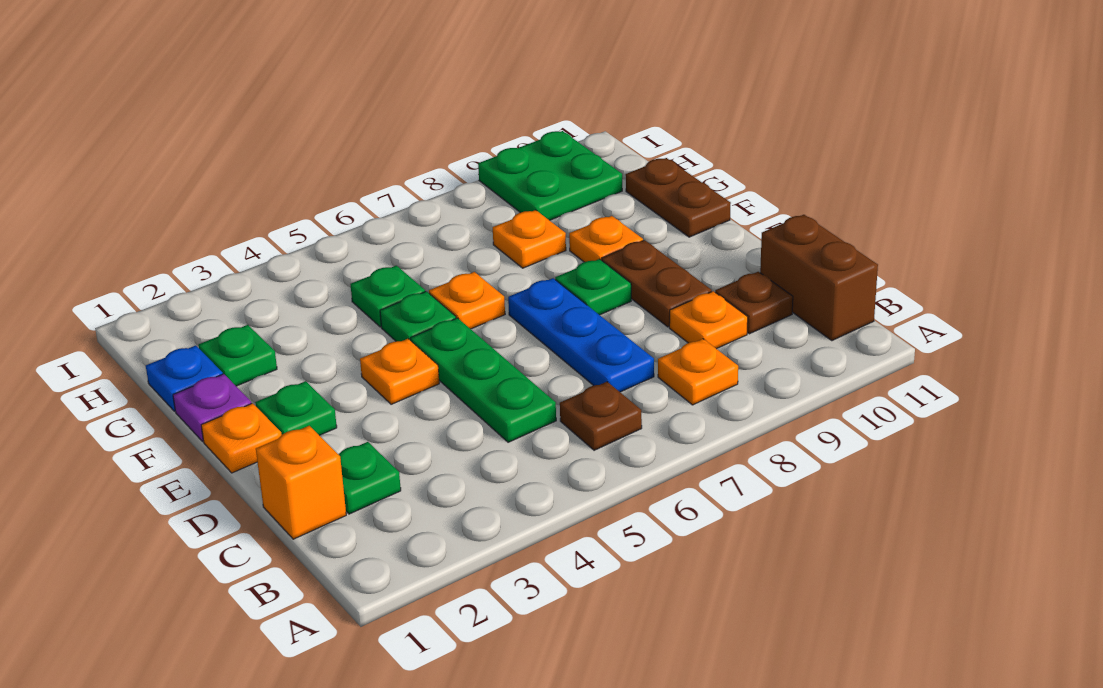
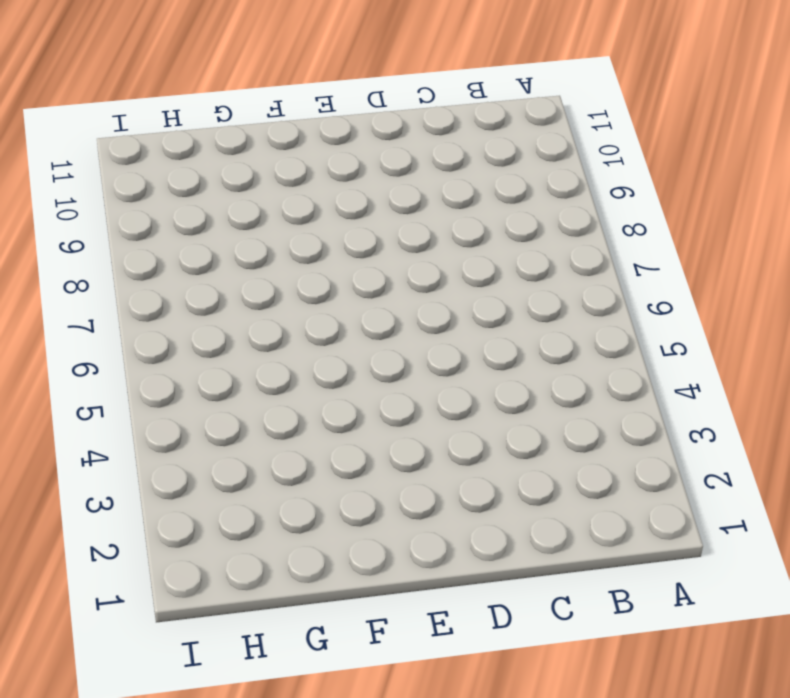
none -> brown plate B6 level 1
none -> orange plate B8 level 1
none -> brown brick B11:C11 level 1

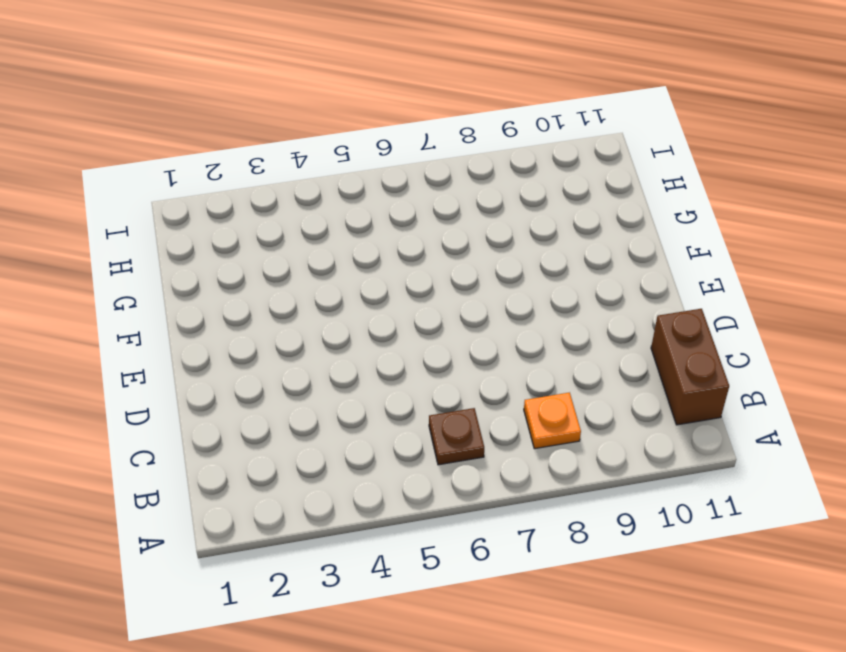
none -> orange brick C1 level 1
none -> green plate C2 level 1
none -> green plate C5:E5 level 1

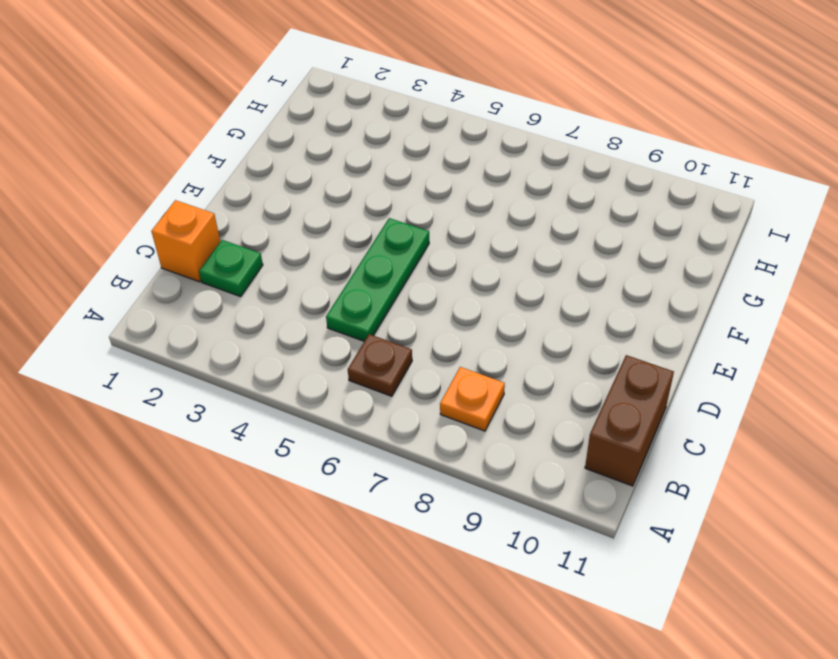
none -> blue plate C7:E7 level 1
none -> orange plate C9 level 1
none -> brown plate C10 level 1

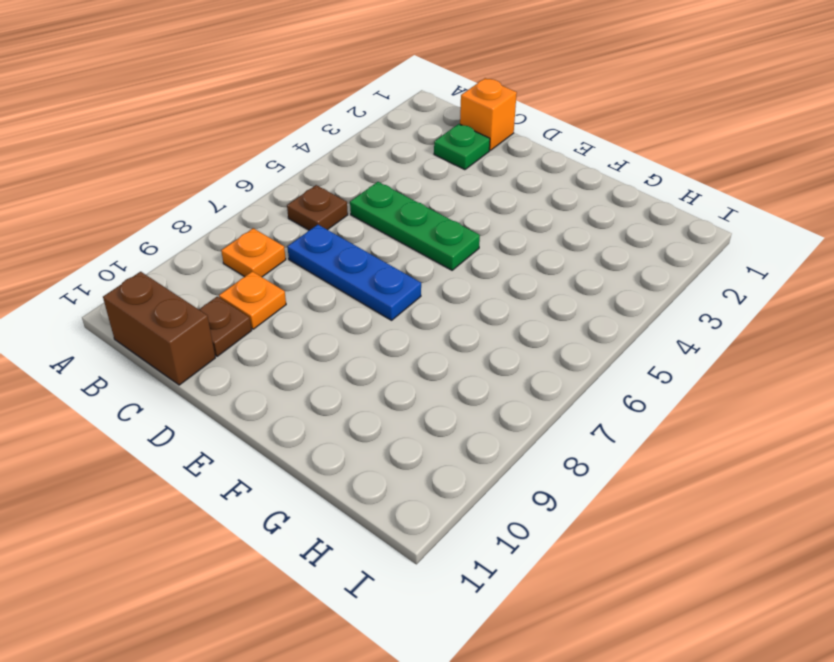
none -> brown plate D9:E9 level 1
none -> orange plate E1 level 1
none -> green plate E2 level 1

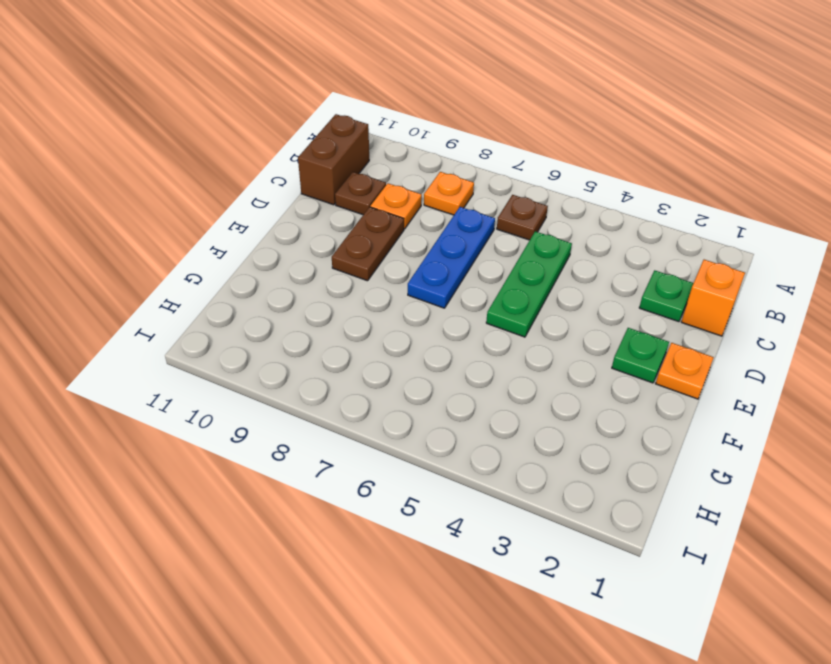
none -> orange plate E4 level 1
none -> green plate E8 level 1
none -> purple plate F1 level 1

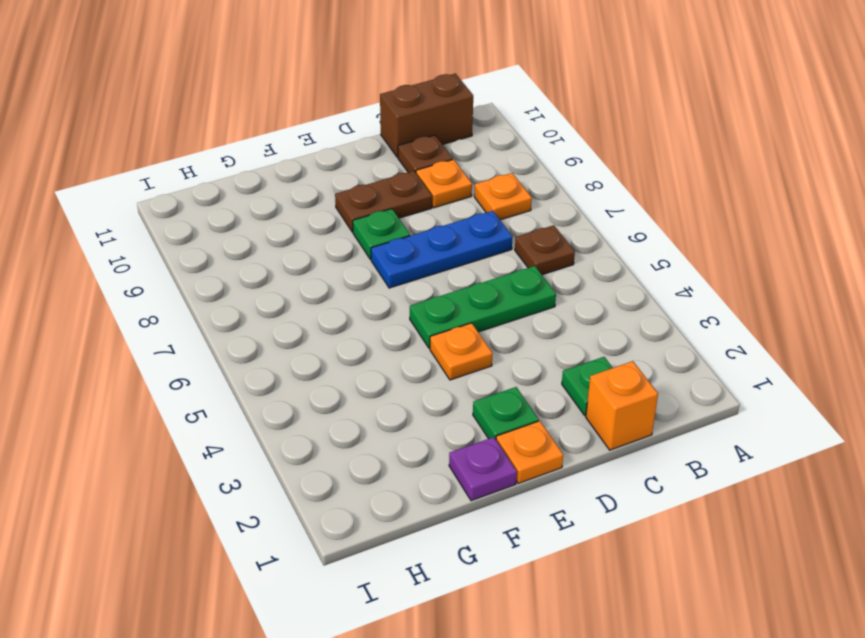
none -> green plate F5 level 1
none -> orange plate F6 level 1
none -> orange plate F9 level 1

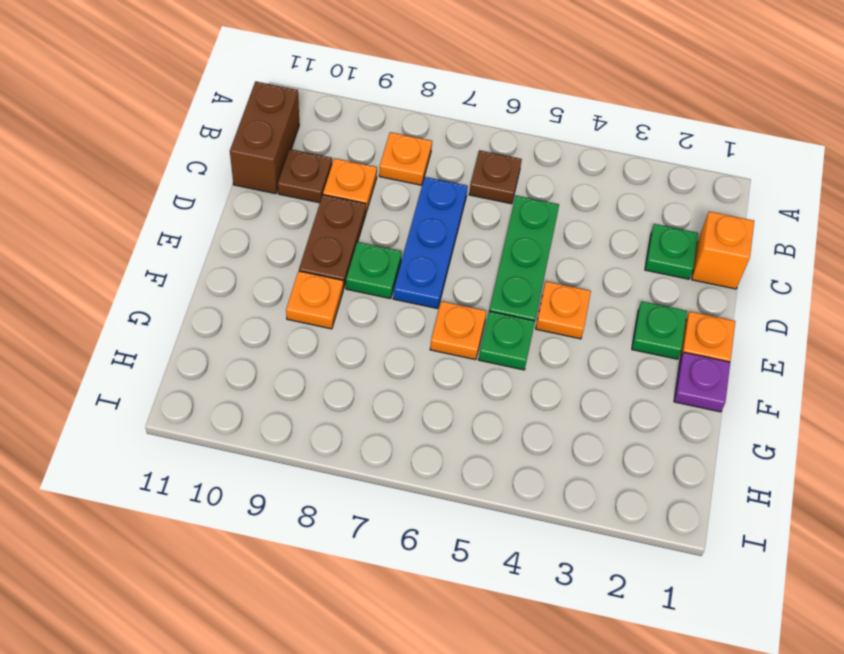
none -> brown plate F11:G11 level 1
none -> blue plate G1 level 1
none -> green plate G2 level 1

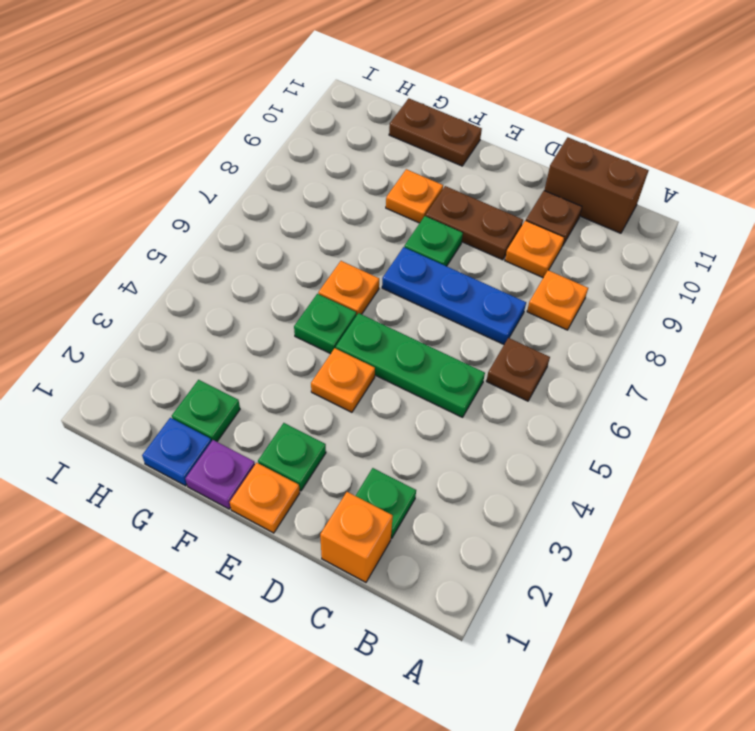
none -> green plate G5 level 1
none -> orange plate G8 level 1
none -> green plate H9:I10 level 1

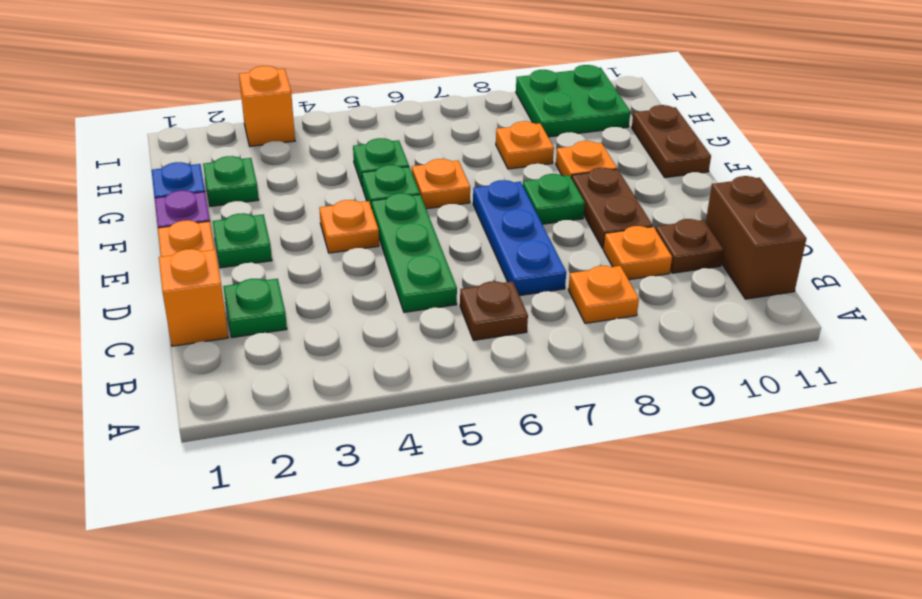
orange brick I3 level 1 -> none

